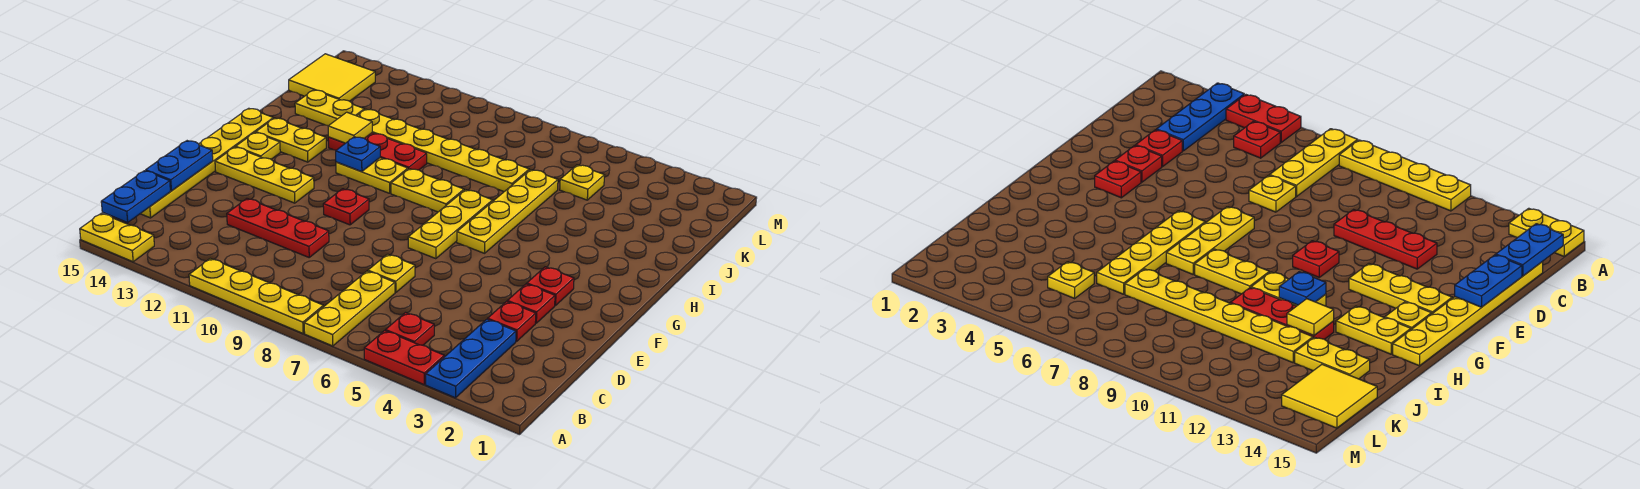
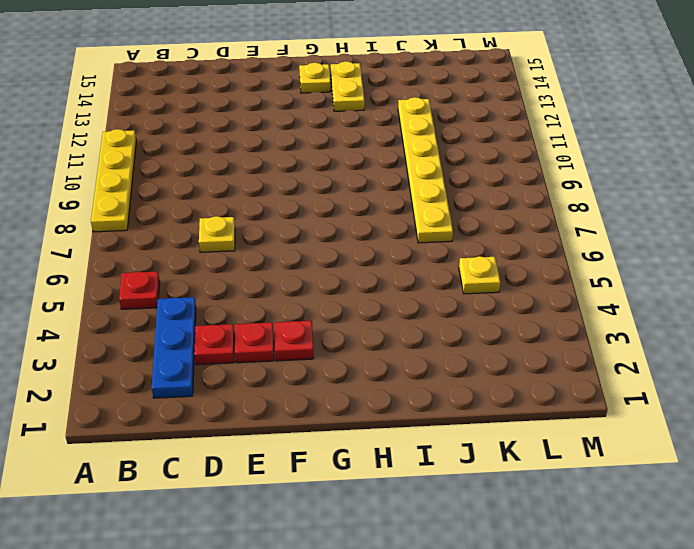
blue plate C2:C4 level 1 -> blue plate A3:C3 level 1
none -> red plate A4:A5 level 1
none -> yellow plate A7:C7 level 1
none -> yellow plate A14:A15 level 1

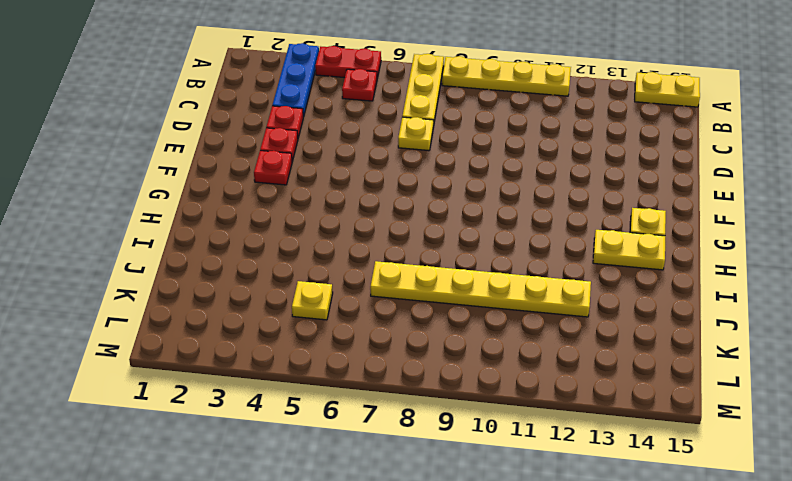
none -> yellow plate C15:H15 level 1
none -> red plate D10:D12 level 1
none -> yellow plate F7:H7 level 1

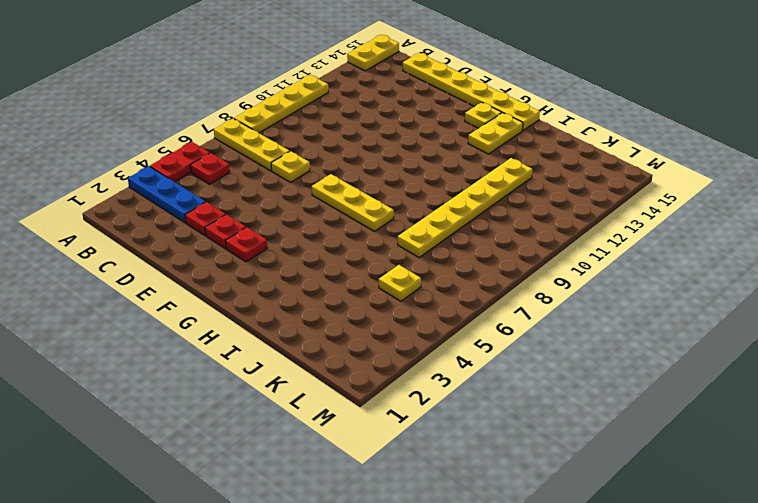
none -> red plate D10:D12 level 1
none -> red plate F10 level 1
none -> yellow plate F12:F14 level 1

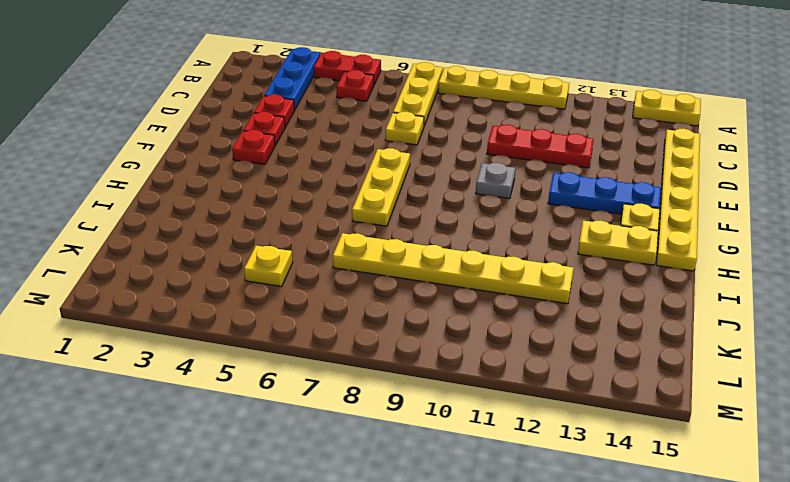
grey plate F10 level 1 -> red plate F10 level 1
blue plate F12:F14 level 1 -> yellow plate F12:F14 level 1
none -> yellow plate G6:J6 level 1
none -> yellow plate H8:H9 level 1
none -> yellow plate H10:H11 level 1

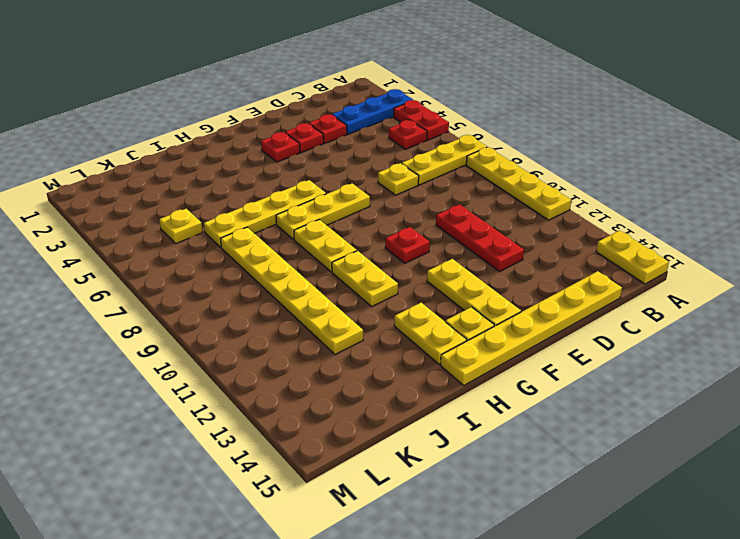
none -> red plate I10:I12 level 1
none -> yellow plate J13:J14 level 1
none -> yellow tile K14:L15 level 1

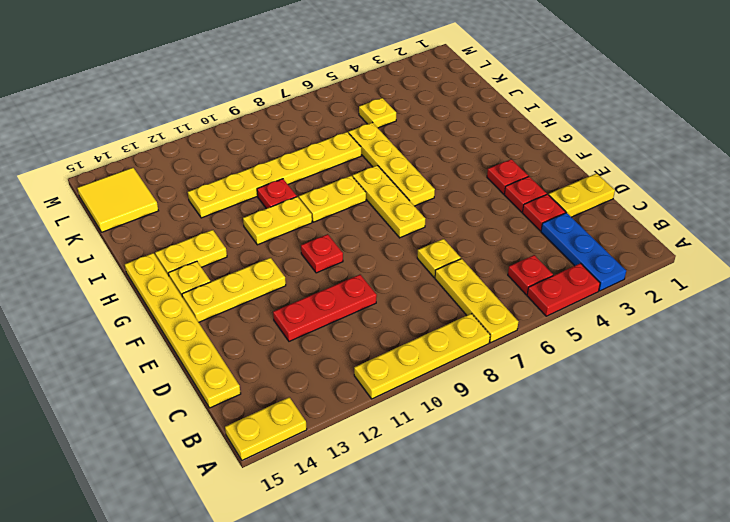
yellow plate D1:D2 level 1 -> yellow plate J13:J14 level 1
red plate I10 level 1 -> red plate I10:I12 level 1
none -> blue plate B15:C15 level 2
none -> blue plate D15:E15 level 2
none -> blue plate H11 level 2

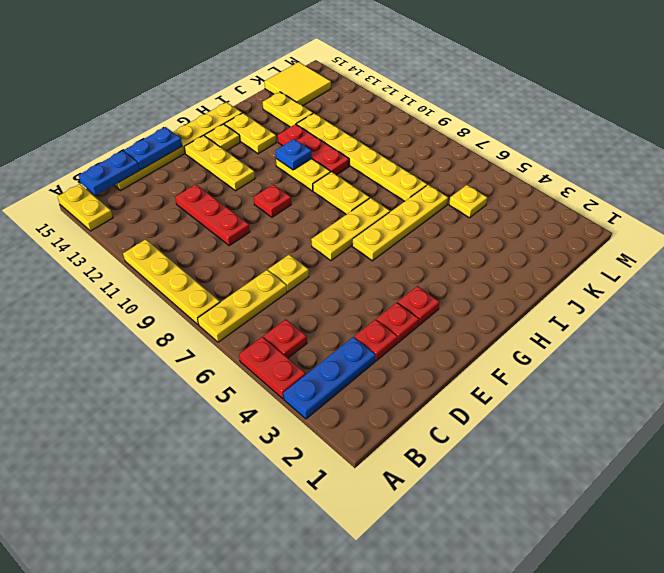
none -> yellow tile I12 level 2

